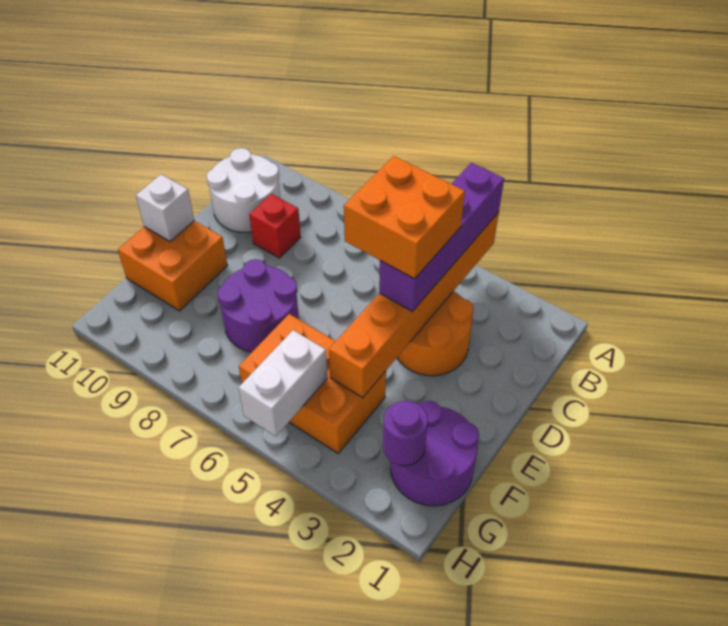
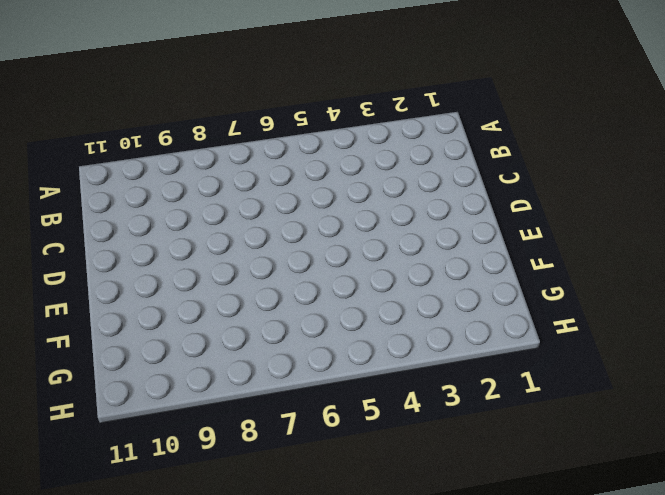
none -> white round brick B10:C11 level 1
none -> orange round brick C3:D4 level 1
none -> red brick C9 level 1

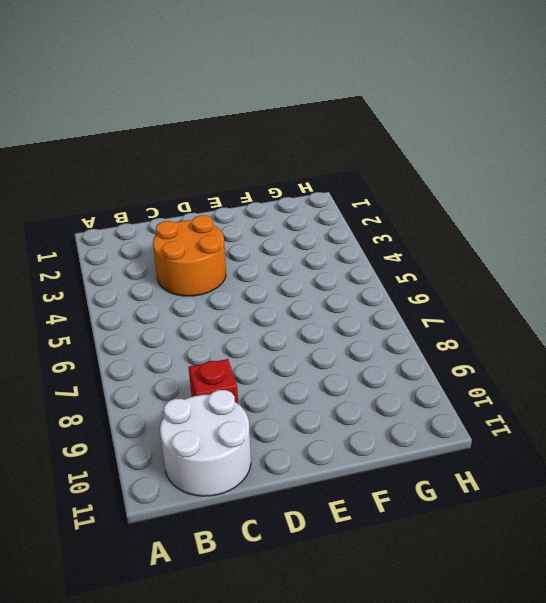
none -> purple round brick E7:F8 level 1
none -> orange brick E10:F11 level 1
none -> purple round brick F1:G2 level 1

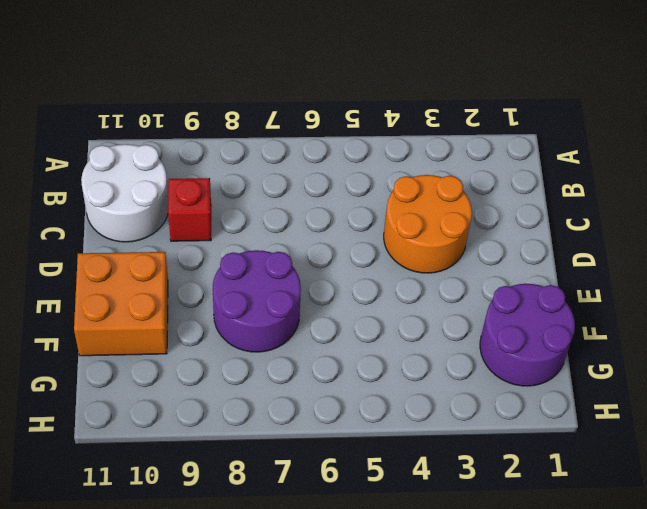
none -> orange brick F4:G6 level 1
none -> orange brick A4:F4 level 2
none -> white brick E11 level 2

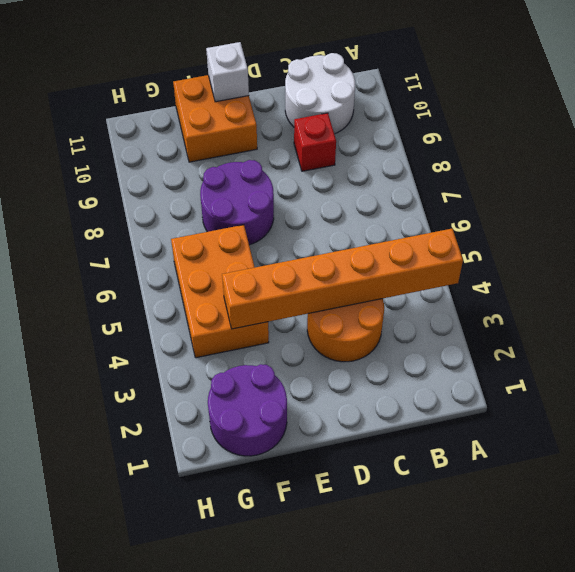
none -> purple round brick G2 level 2
none -> white brick G5:H5 level 2
none -> purple brick A4:D4 level 3

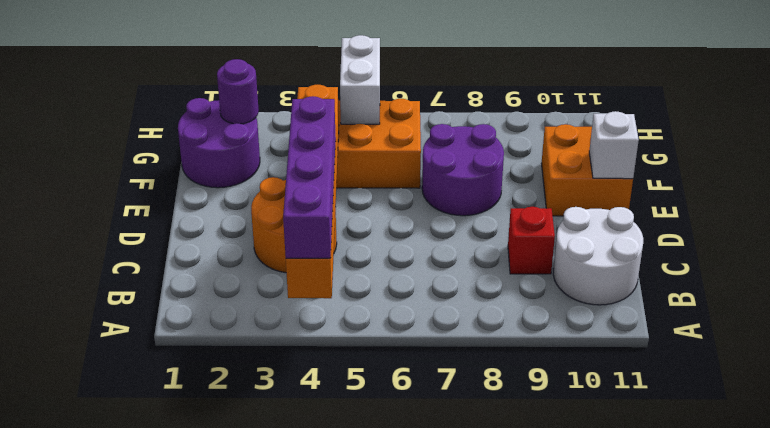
none -> orange brick C4:D5 level 4

